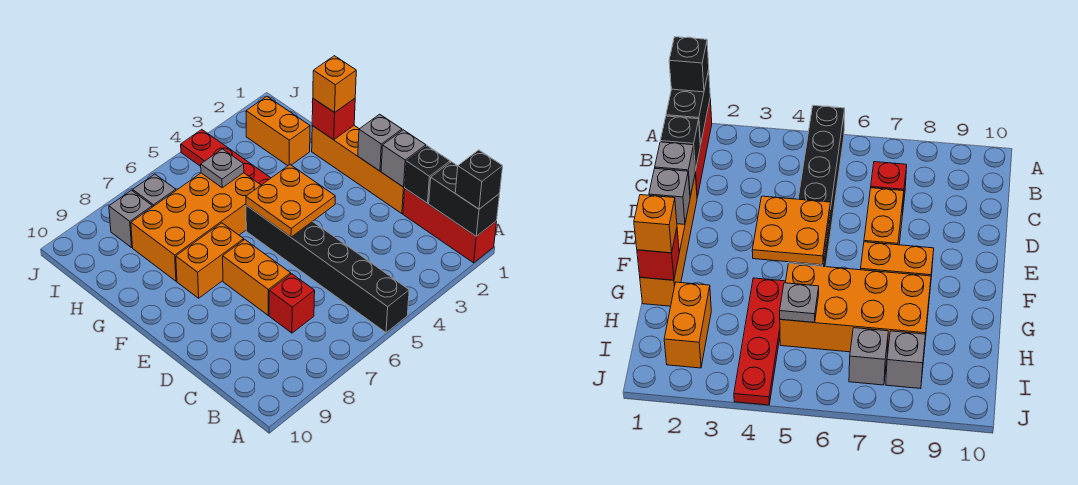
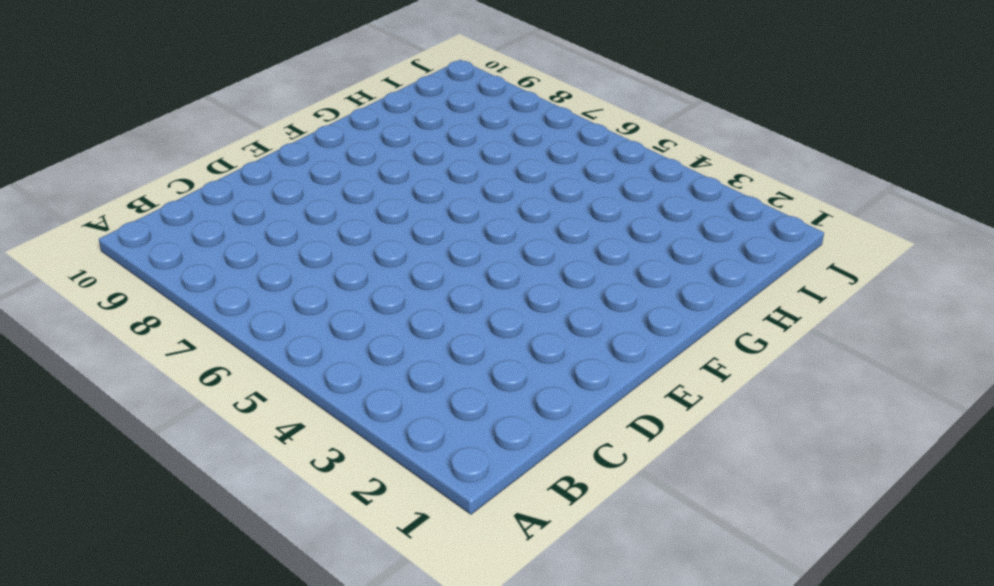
none -> red brick A1:C1 level 1
none -> black brick A5:F5 level 1
none -> red brick C7 level 1

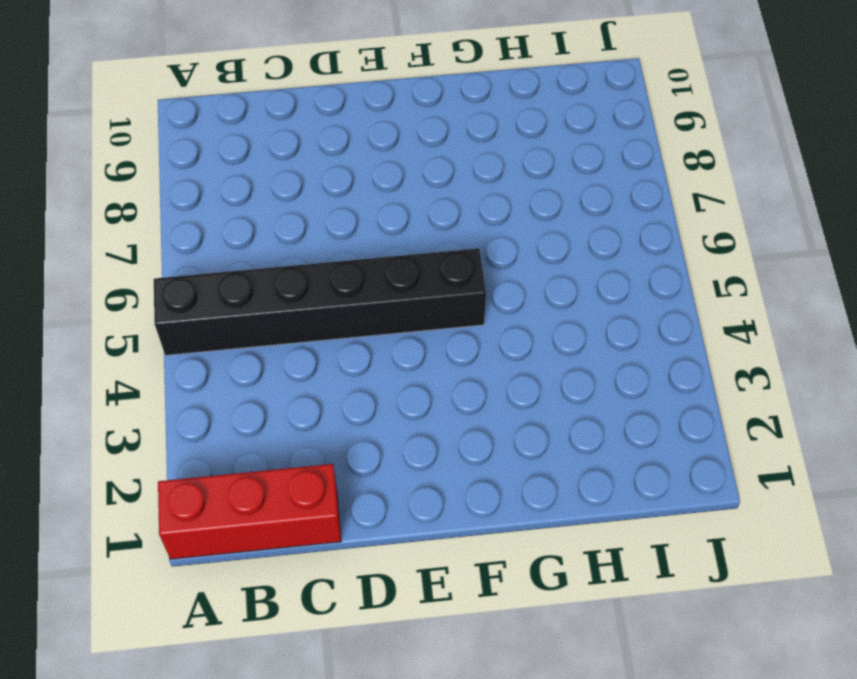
none -> red brick C7 level 1
none -> orange brick D1:G1 level 1
none -> orange brick D7:E7 level 1

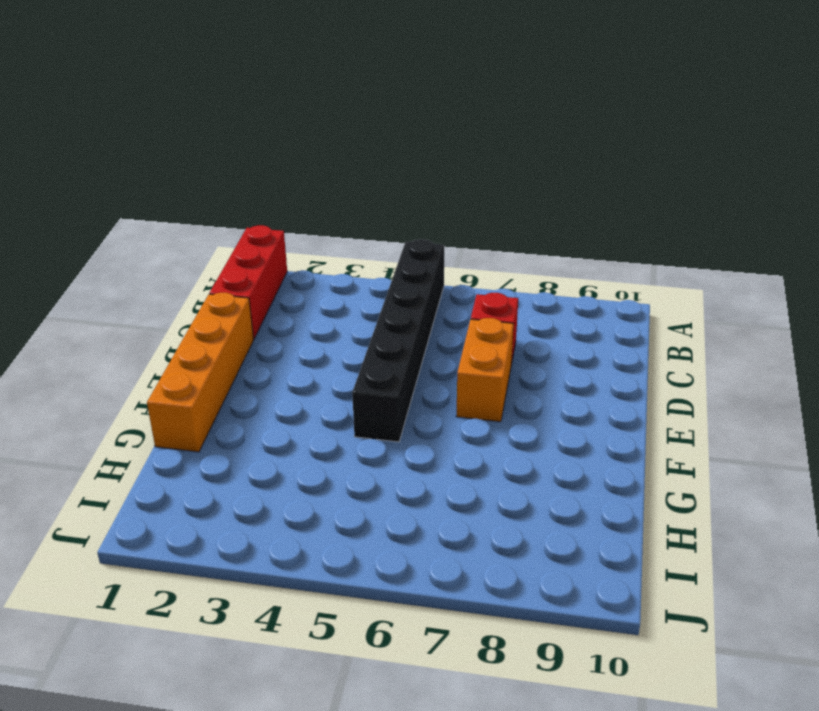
none -> orange brick F7:F8 level 1
none -> red plate G4:J4 level 1
none -> orange brick G5:H8 level 1

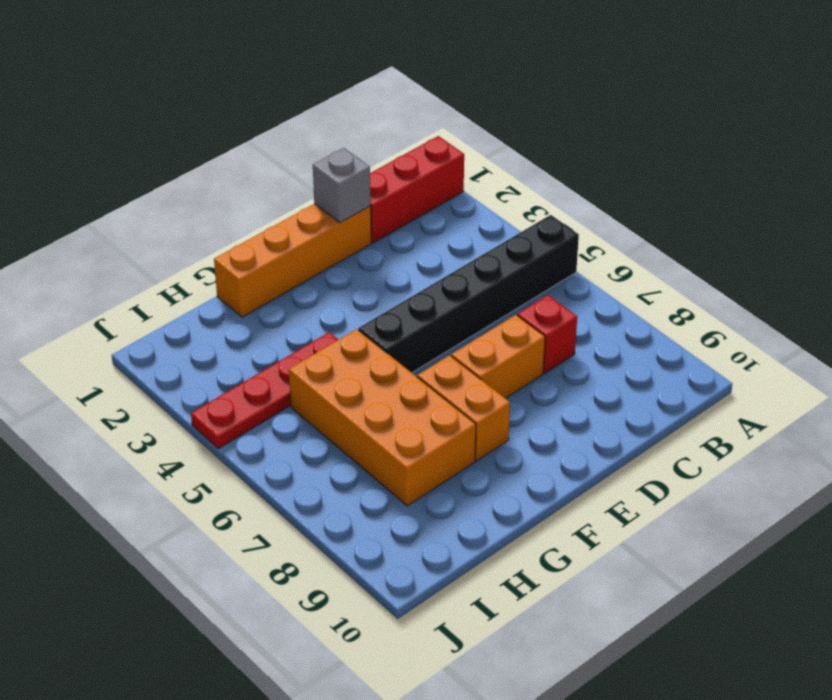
none -> orange brick H2:I2 level 1
none -> grey brick I7 level 1
none -> grey brick I8 level 1

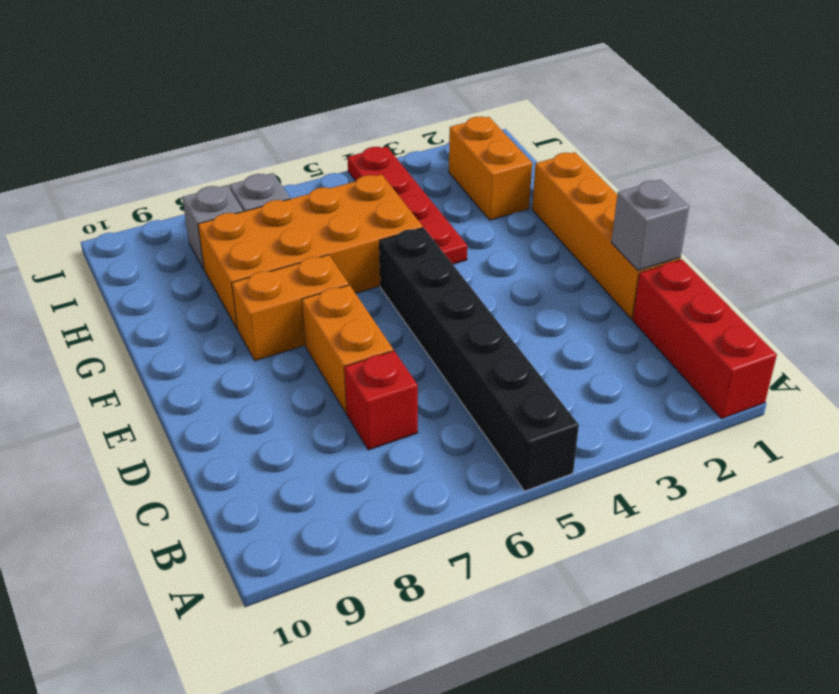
none -> black brick A1:B1 level 2
none -> black brick C1 level 2
none -> grey brick E1 level 2

